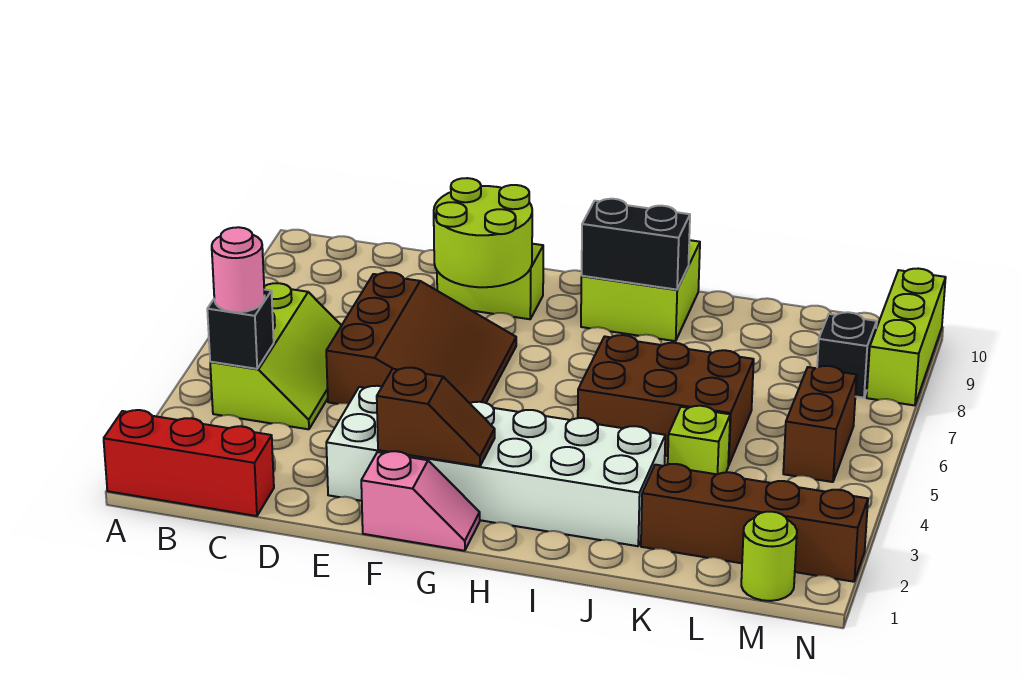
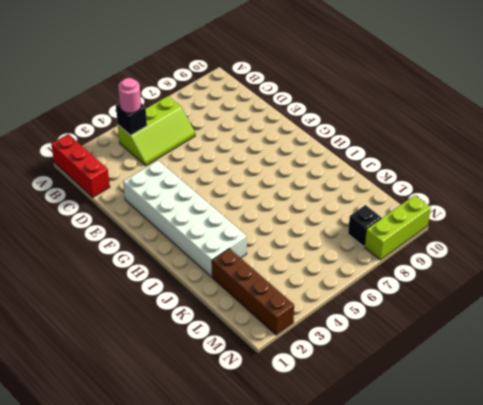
none -> brown slope D5:F7 level 1 top D
none -> lime brick E9:F9 level 1
none -> pink slope F1:G1 level 1 top F

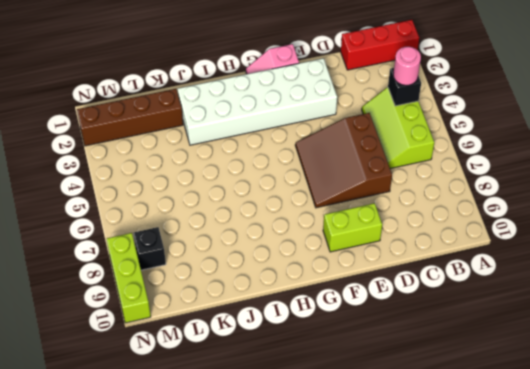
none -> lime brick H9:I10 level 1
none -> brown brick I5:K6 level 1
none -> lime brick K4 level 1

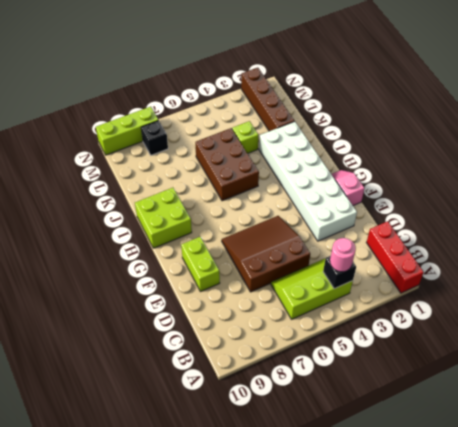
none -> lime round brick M1 level 1
none -> brown brick M5:M6 level 1
none -> lime round brick E8:F9 level 2

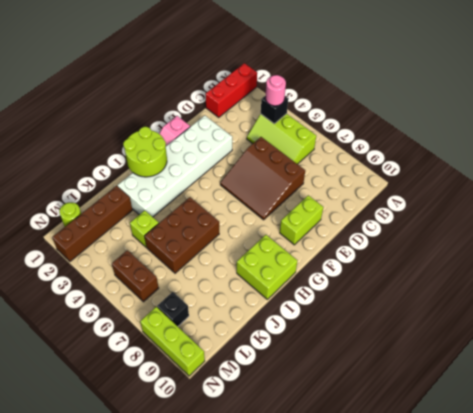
lime round brick H1:I2 level 2 -> lime round brick E8:F9 level 2
none -> brown slope F2:G2 level 2 top F
none -> black brick H9:I9 level 2

